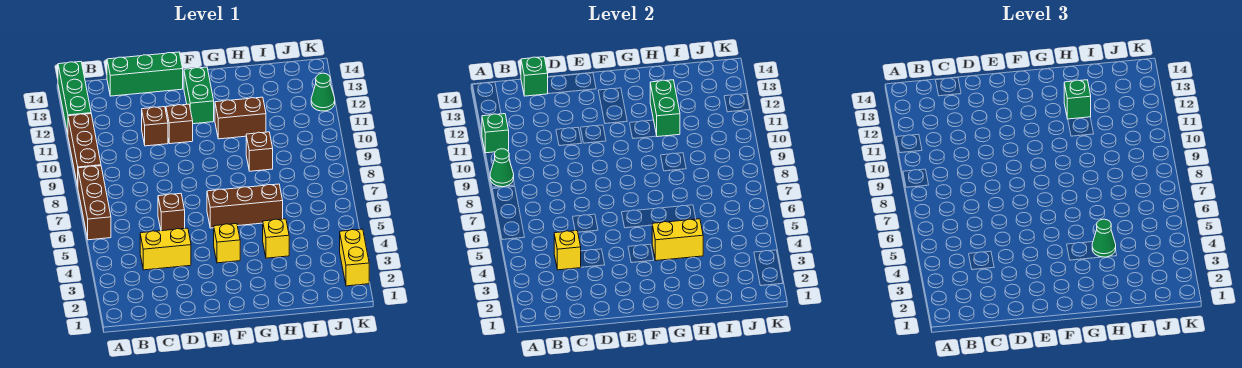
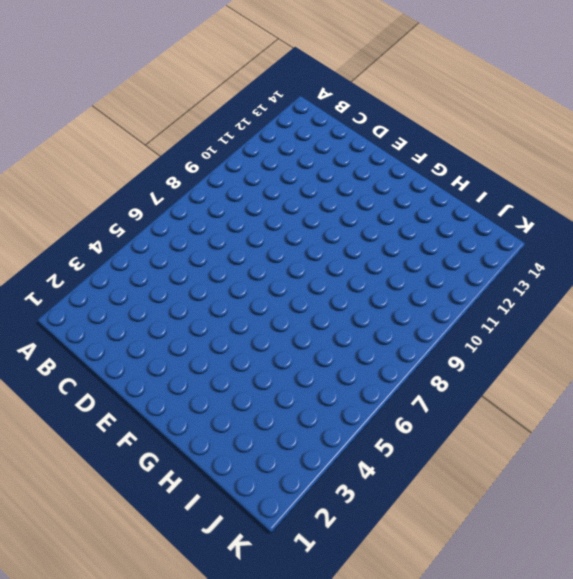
none -> brown brick A6:A8 level 1
none -> brown brick A9:A11 level 1
none -> green brick A12:A14 level 1

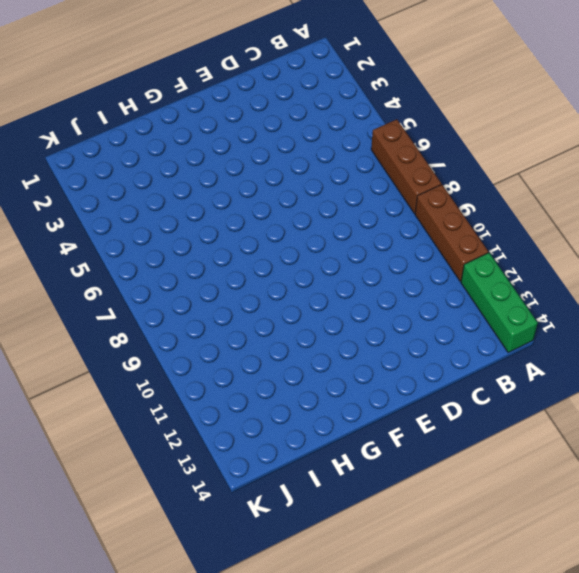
none -> yellow brick C4:D4 level 1
none -> green brick C14:E14 level 1
none -> brown brick D6 level 1

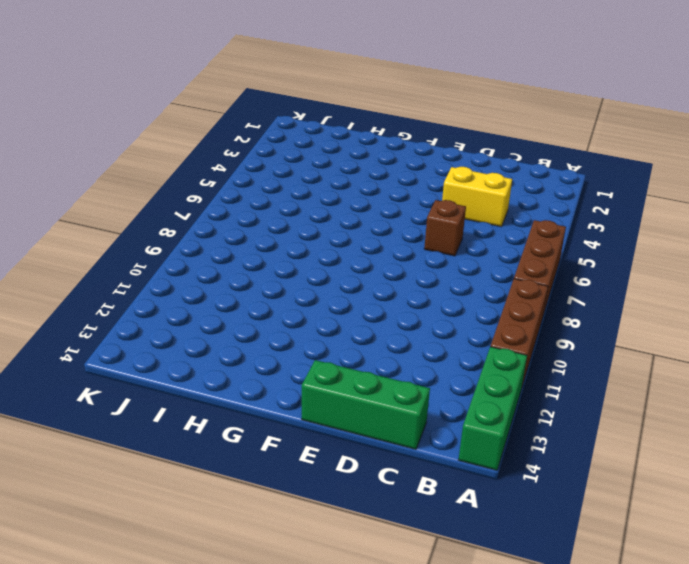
none -> brown brick D11 level 1
none -> brown brick E11 level 1
none -> yellow brick F4 level 1

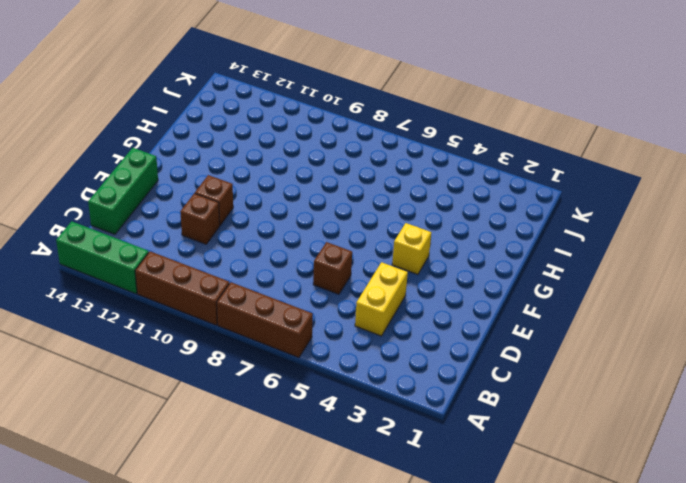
none -> brown brick F6:H6 level 1
none -> green brick F12:F13 level 1
none -> brown brick G11:H11 level 1

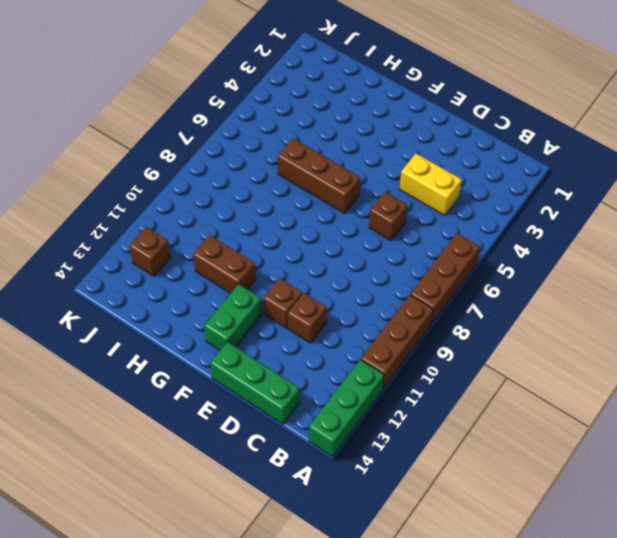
brown brick J12 level 1 -> brown brick H9 level 1
none -> yellow brick F4 level 1
none -> yellow brick H4 level 1
none -> yellow brick K2:K3 level 1

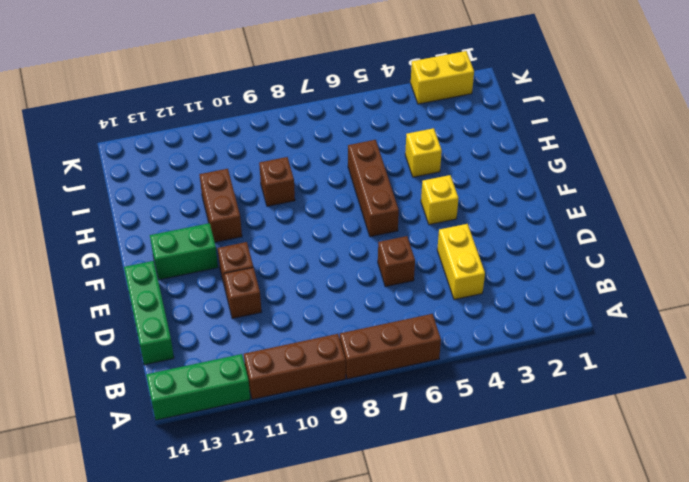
none -> green cone K12 level 1
none -> green cone A9 level 2
none -> green brick A11 level 2

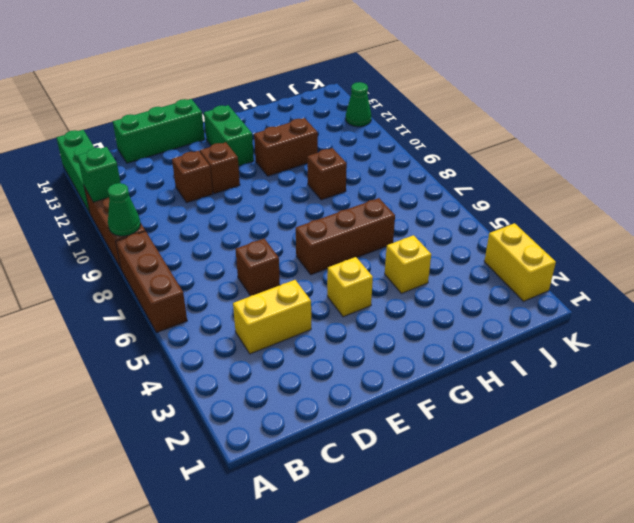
none -> yellow brick C4 level 2
none -> green brick C14 level 2
none -> yellow brick G4:H4 level 2

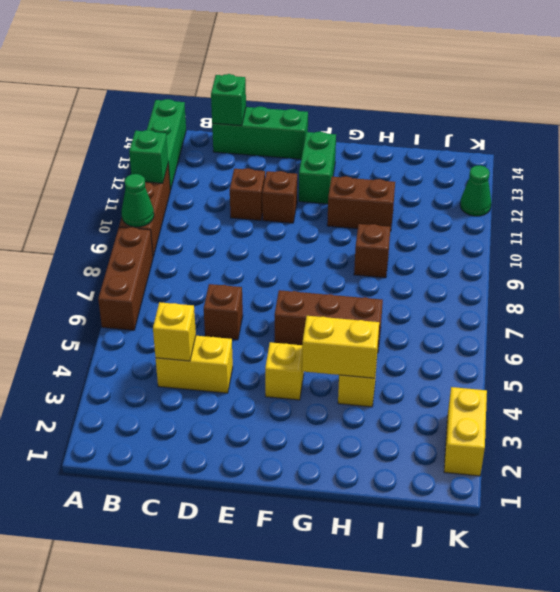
none -> green brick H11:H12 level 2
none -> green cone H4 level 3
none -> green brick H12 level 3

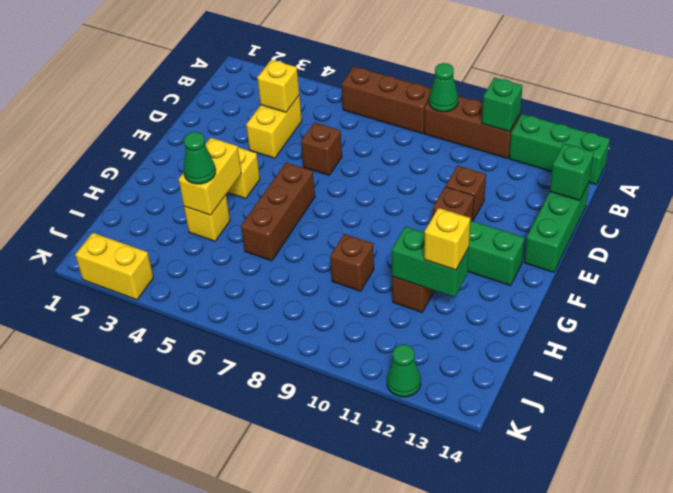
yellow brick H12 level 3 -> green brick H12 level 3

